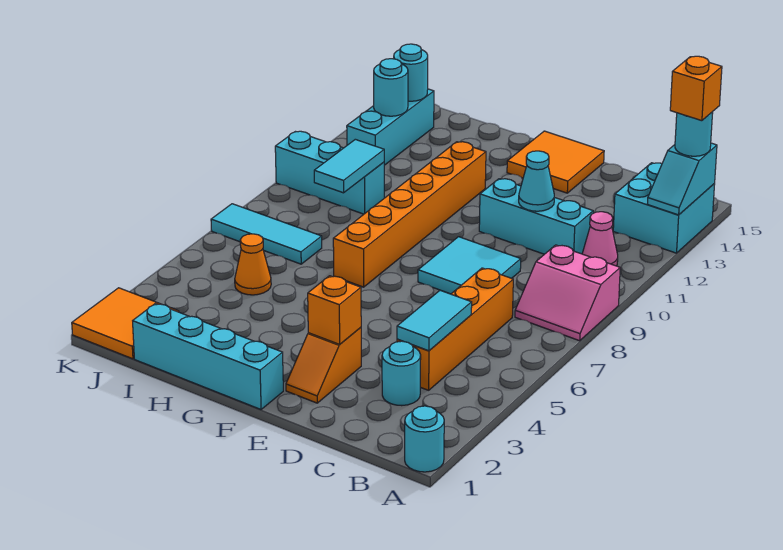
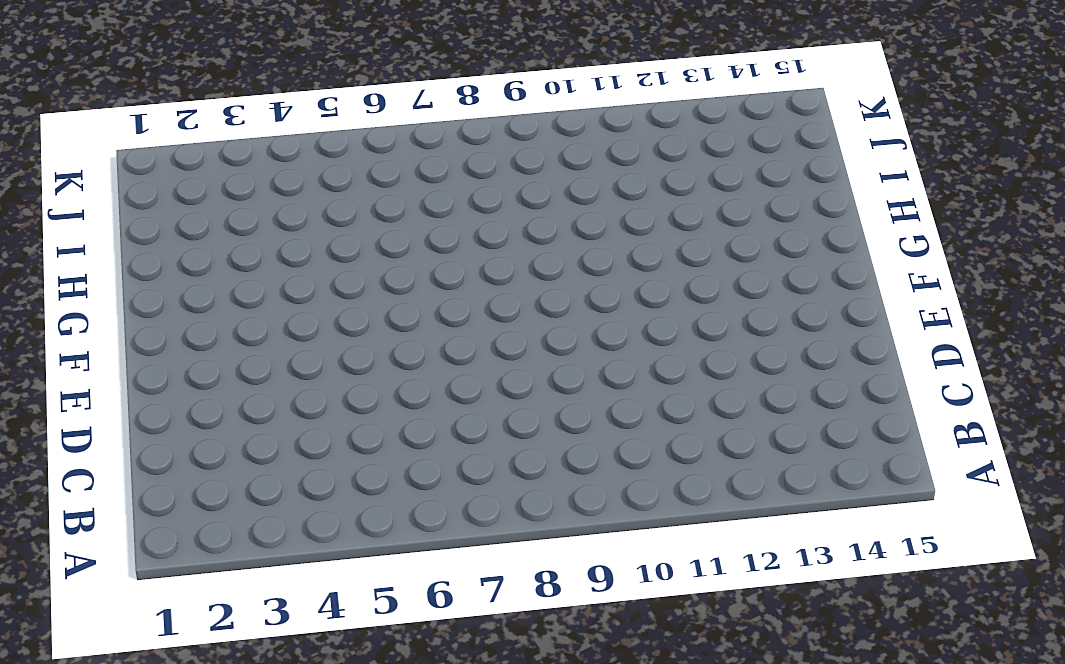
none -> cyan round brick A1 level 1
none -> pink slope A8:B9 level 1 top 9
none -> cyan brick A13:B14 level 1

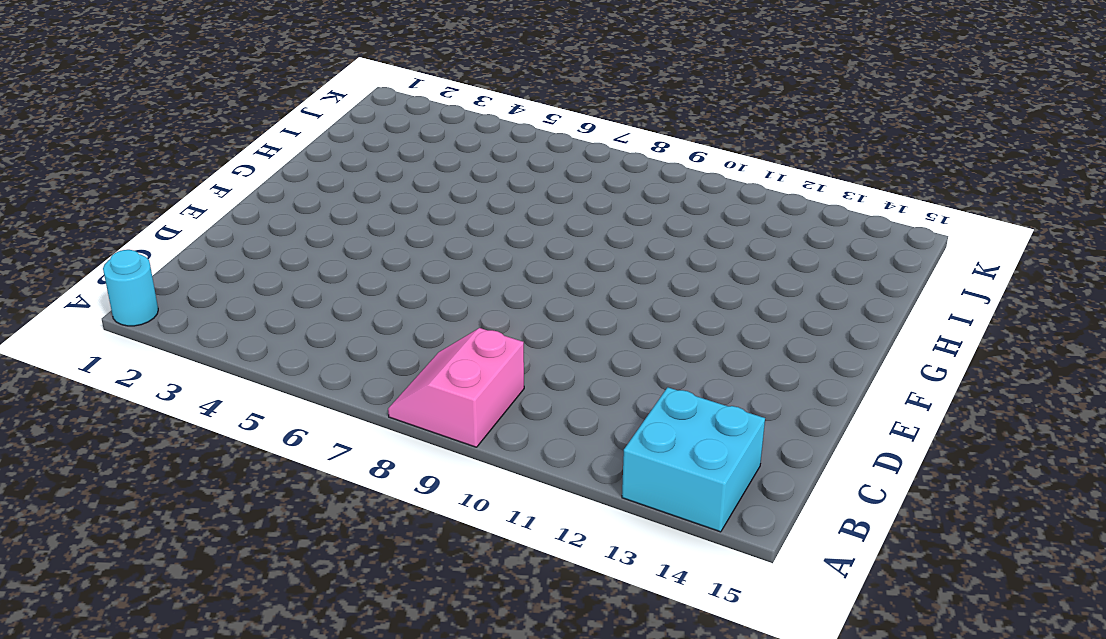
none -> pink cone B11 level 1
none -> cyan round brick C3 level 1
none -> orange brick C4:C7 level 1

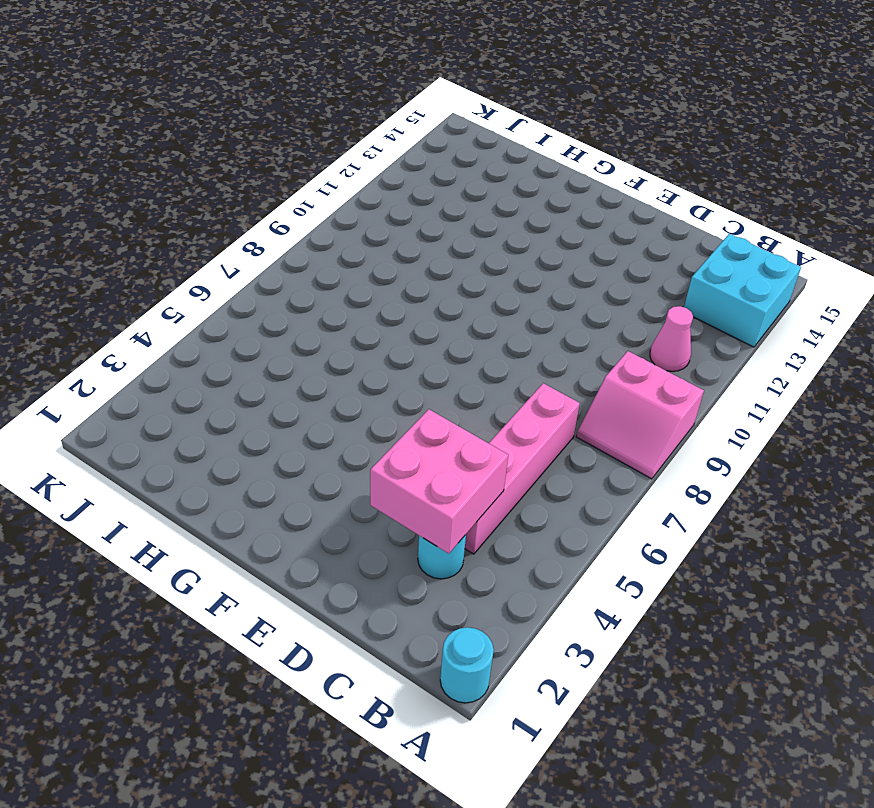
pink brick C3:D4 level 2 -> cyan tile C4:C5 level 2
pink brick C4:C7 level 1 -> orange brick C4:C7 level 1
none -> cyan brick C11:E11 level 1
none -> cyan tile D8:E9 level 1
none -> orange slope E2:E3 level 1 top 3

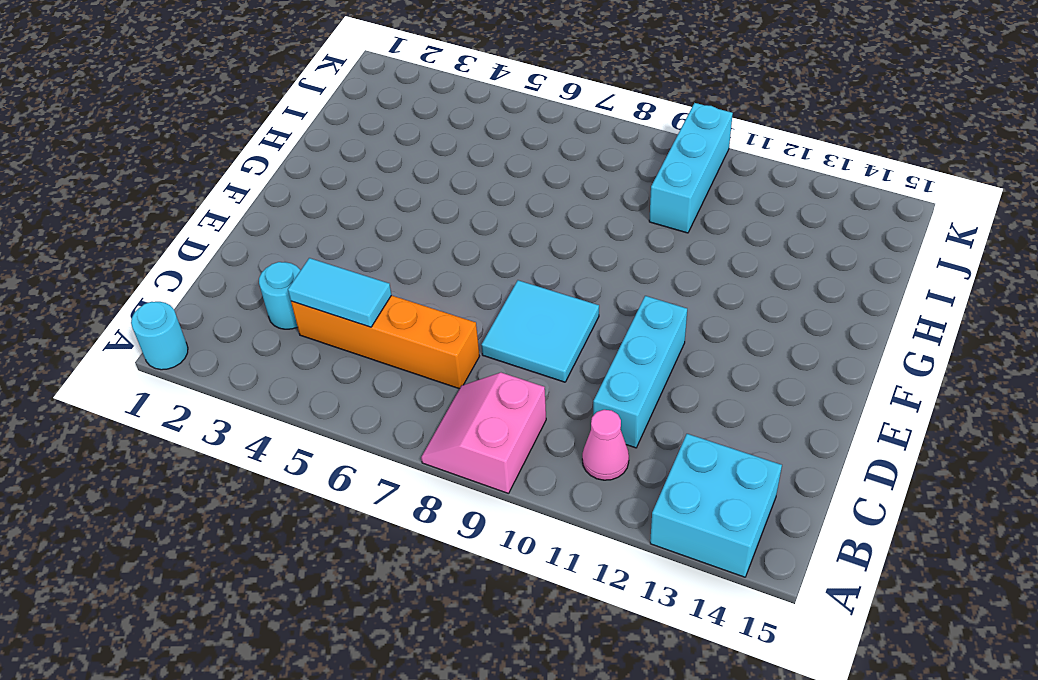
none -> orange slope E2:E3 level 1 top 3
none -> orange tile E14:F15 level 1
none -> cyan brick F1:I1 level 1

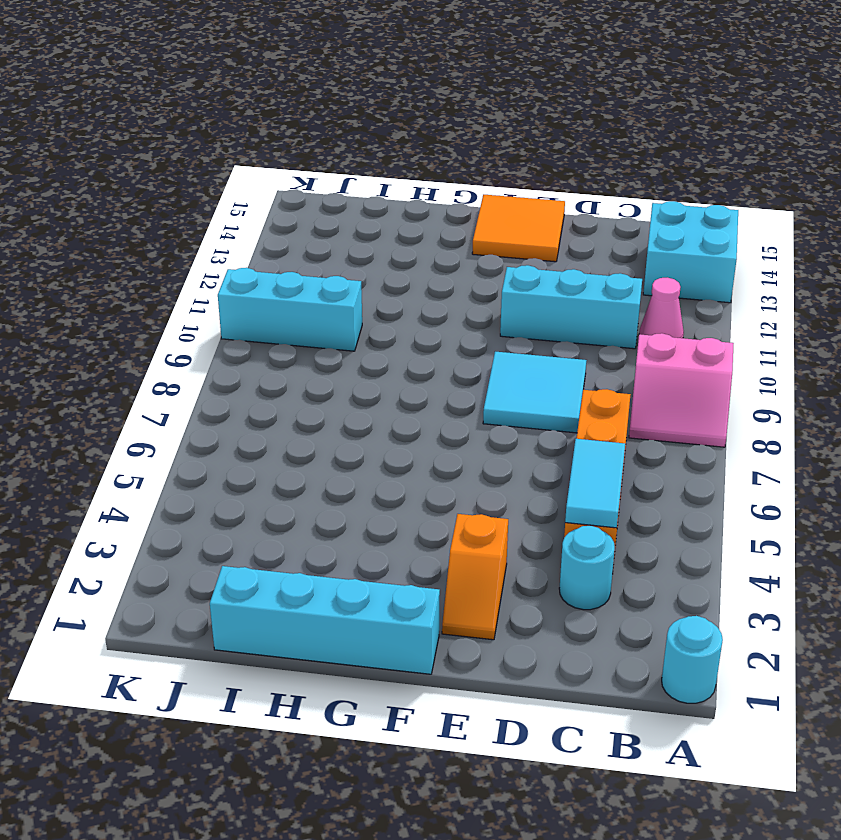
none -> orange brick G7:G12 level 1
none -> orange cone I5 level 1
none -> cyan tile I7:K7 level 1

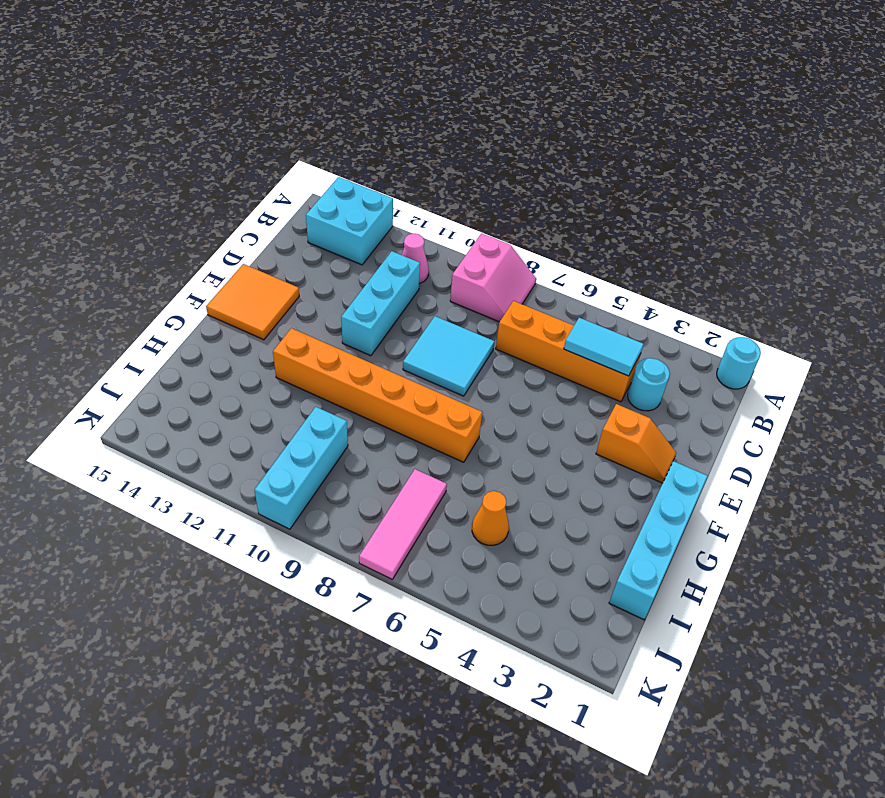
pink tile I7:K7 level 1 -> cyan tile I7:K7 level 1
none -> orange tile J1:K2 level 1
none -> cyan brick J12:J14 level 1
none -> cyan slope A13:A14 level 2 top 14

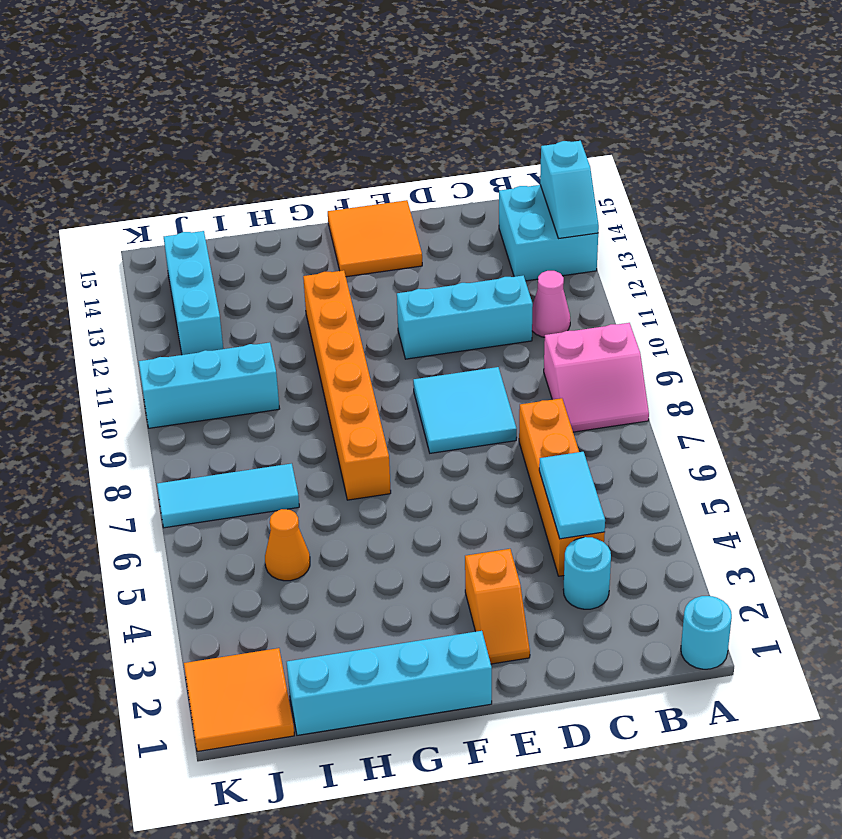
none -> cyan cone D11 level 2
none -> orange brick E3 level 2
none -> cyan tile I9:I10 level 2

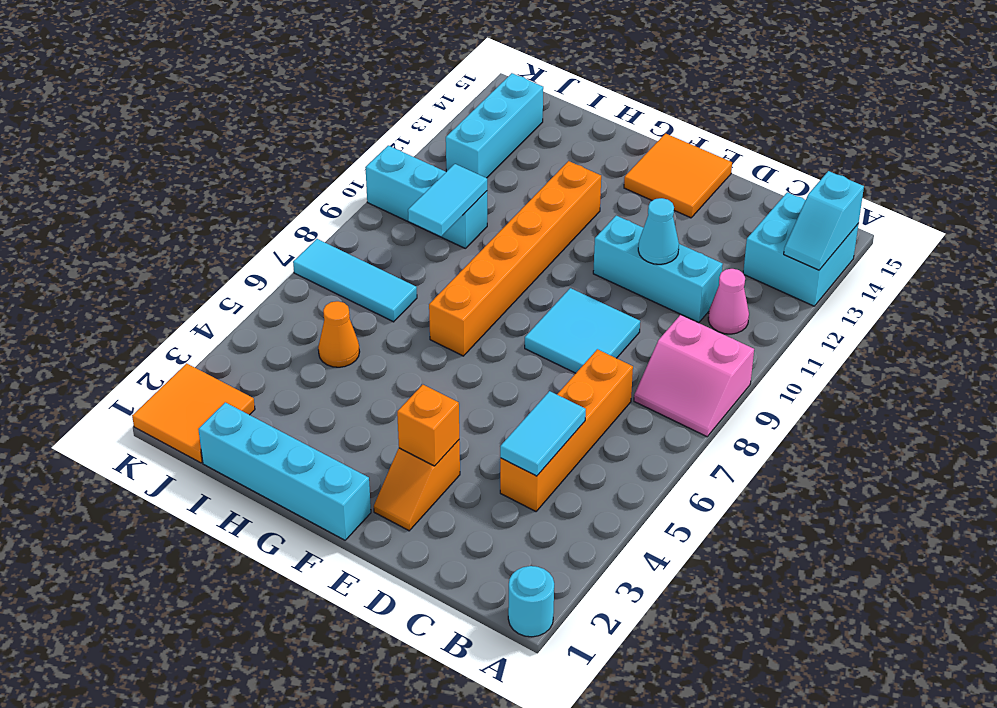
none -> cyan round brick C3 level 1
none -> cyan round brick J13 level 2
none -> cyan round brick J14 level 2

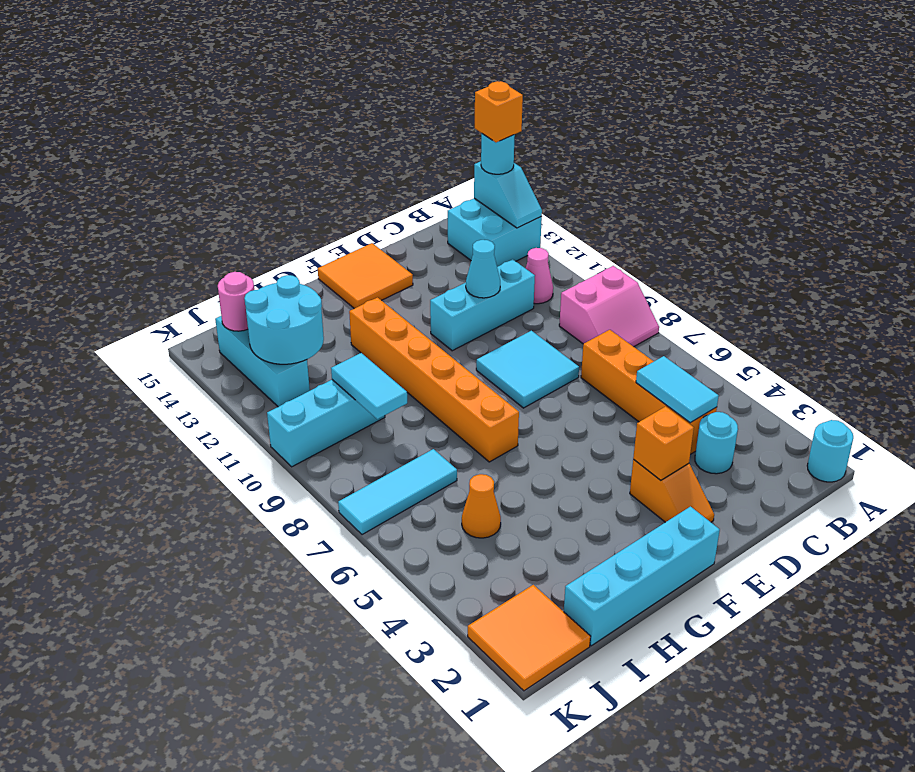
cyan round brick I12:J13 level 2 -> cyan round brick J13 level 2
pink round brick J14 level 2 -> cyan round brick J14 level 2

